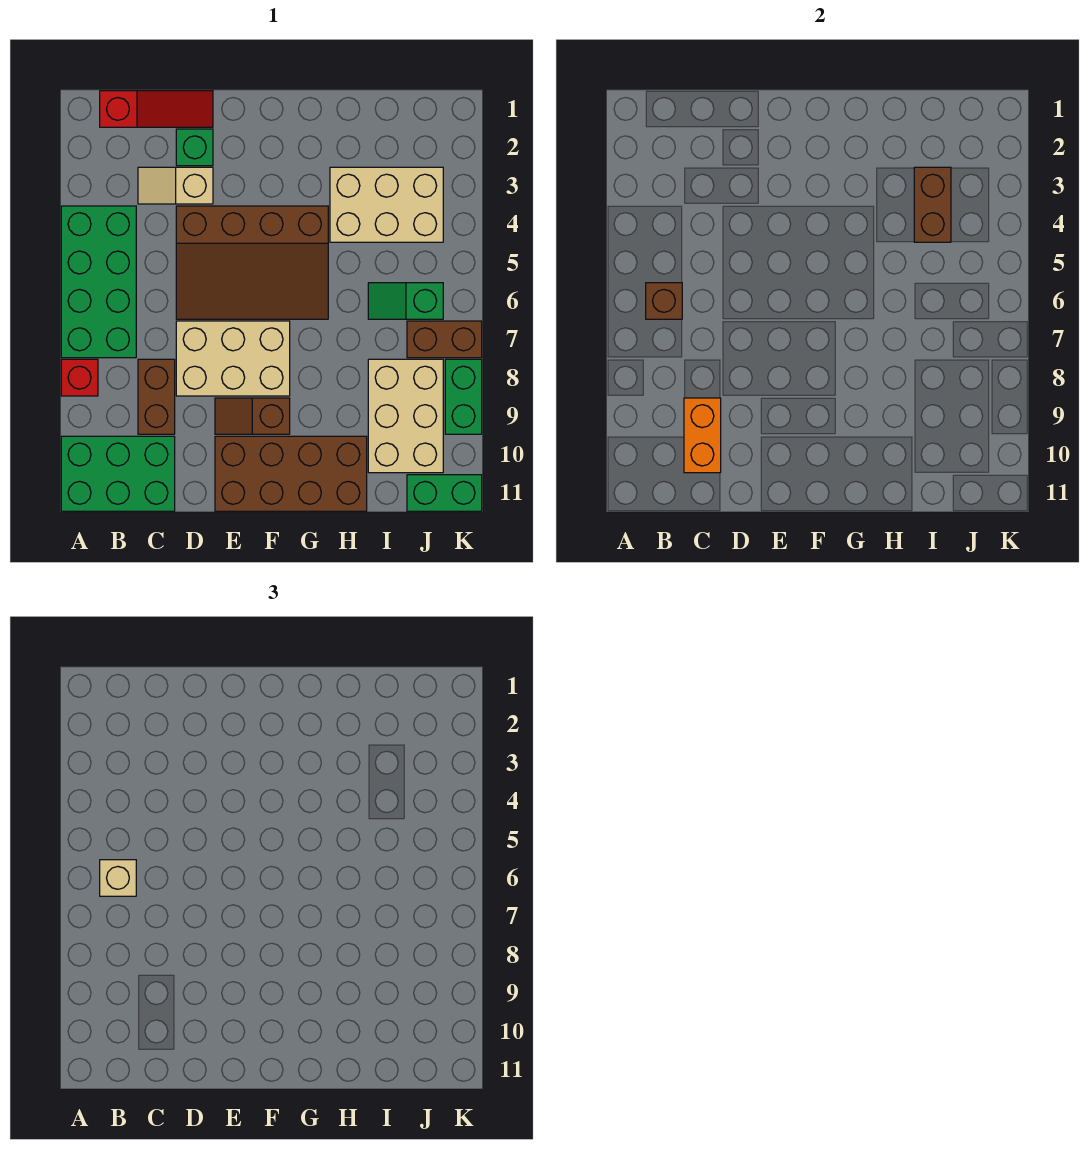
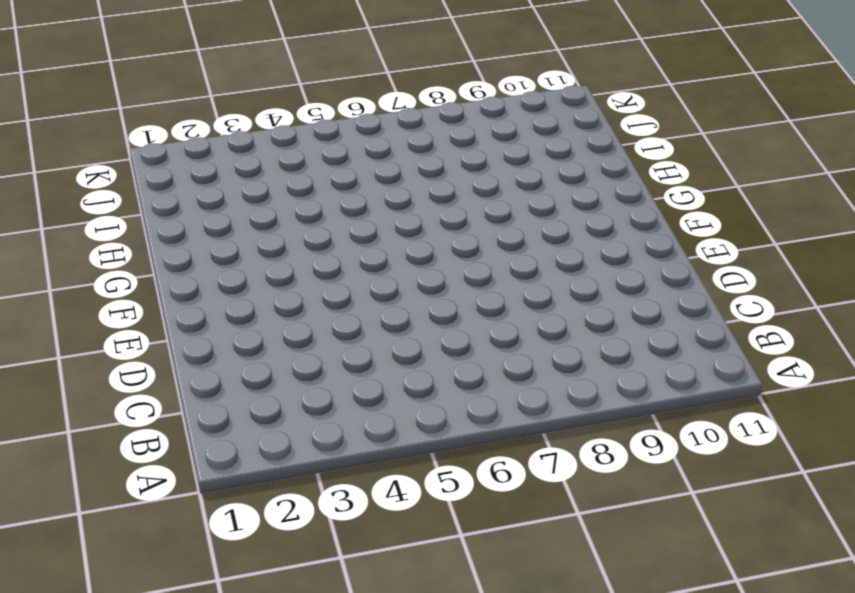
none -> green brick A4:B7 level 1
none -> red brick A8 level 1
none -> green brick A10:C11 level 1

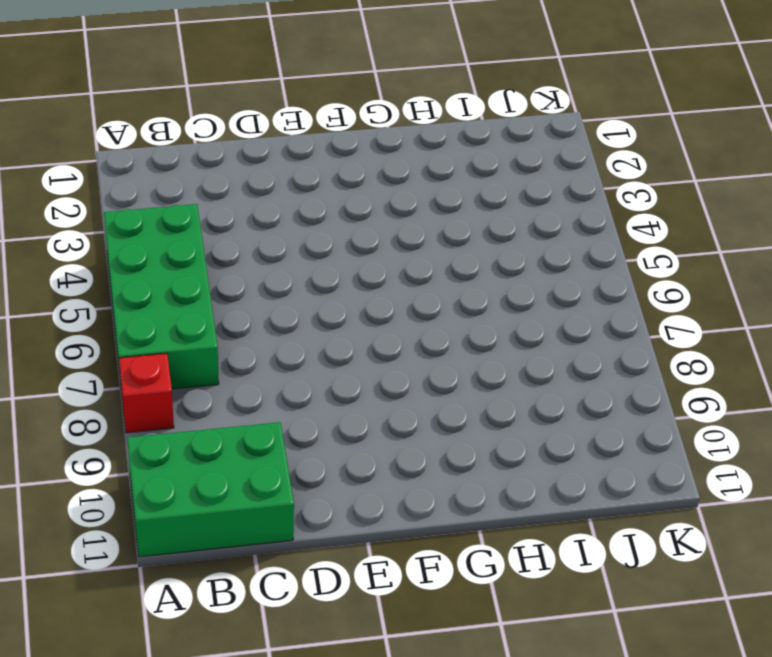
none -> red slope B1:D1 level 1 top B
none -> tan slope C3:D3 level 1 top D
none -> brown brick C8:C9 level 1

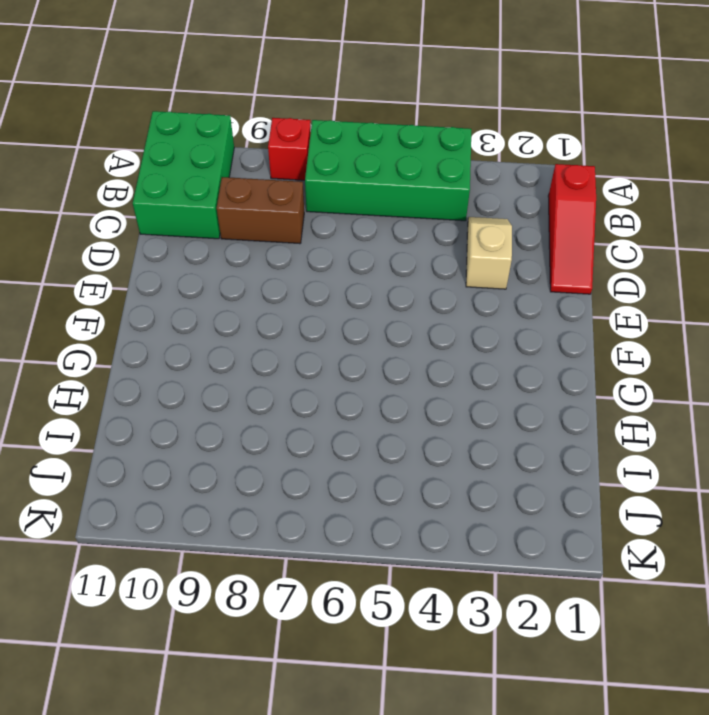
none -> green brick D2 level 1
none -> brown slope D4:G6 level 1 top 4
none -> tan brick D7:F8 level 1

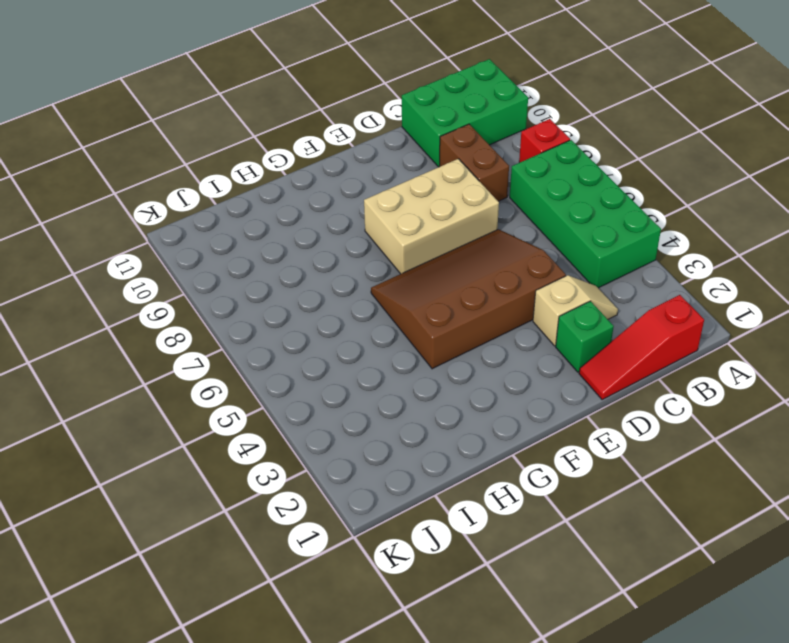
none -> brown slope E9:F9 level 1 top F
none -> brown brick E10:H11 level 1
none -> tan brick H3:J4 level 1

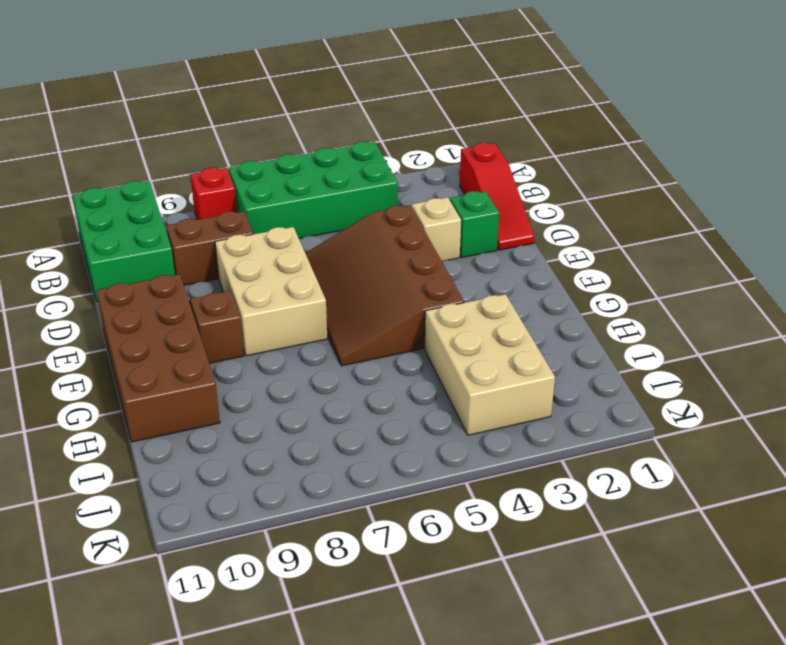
none -> green slope I6:J6 level 1 top J
none -> tan brick I8:J10 level 1
none -> brown brick J7:K7 level 1

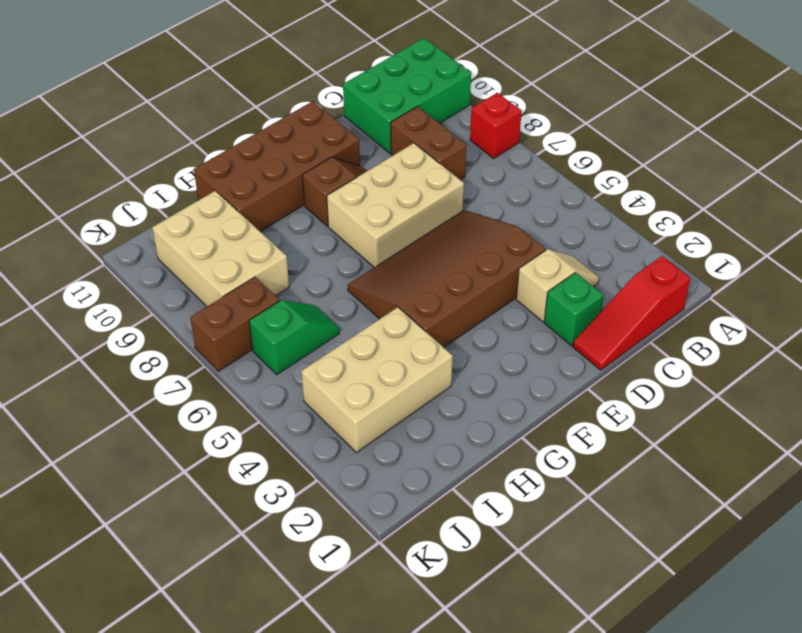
none -> green brick A4:B7 level 1
none -> green brick J11:K11 level 1
none -> green brick K8:K9 level 1

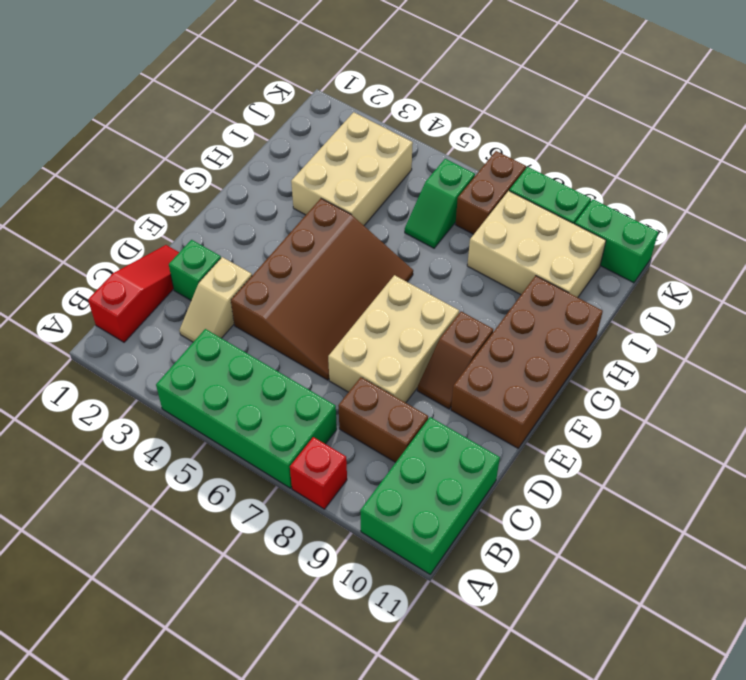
green brick K10:K11 level 1 -> green brick J11:K11 level 1
none -> brown brick B6 level 2
none -> orange brick C9:C10 level 2
none -> brown brick I3:I4 level 2

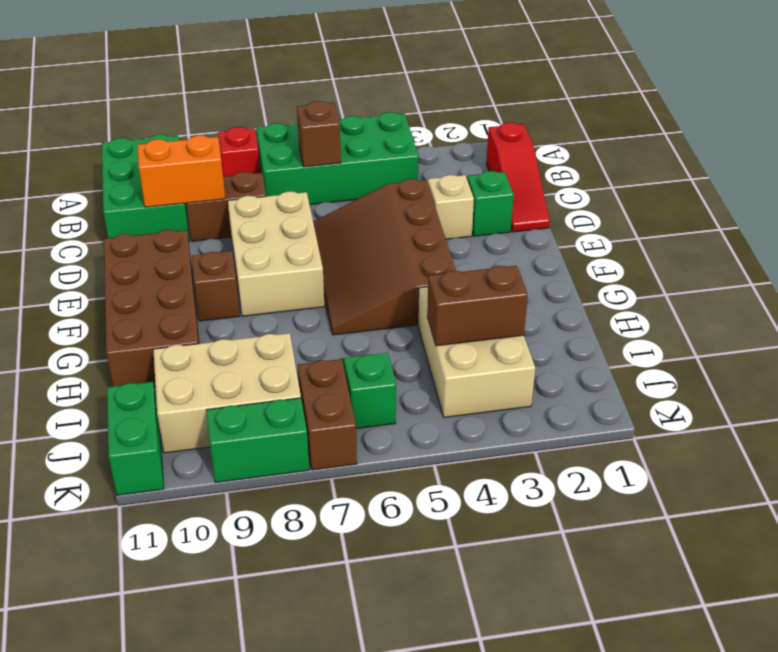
none -> tan brick B6 level 3

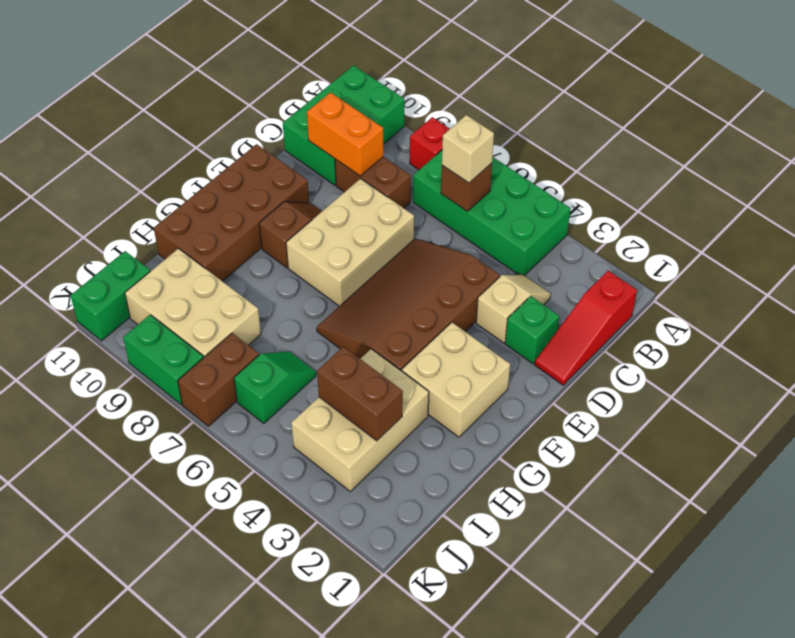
tan brick F2:G3 level 1 -> none

